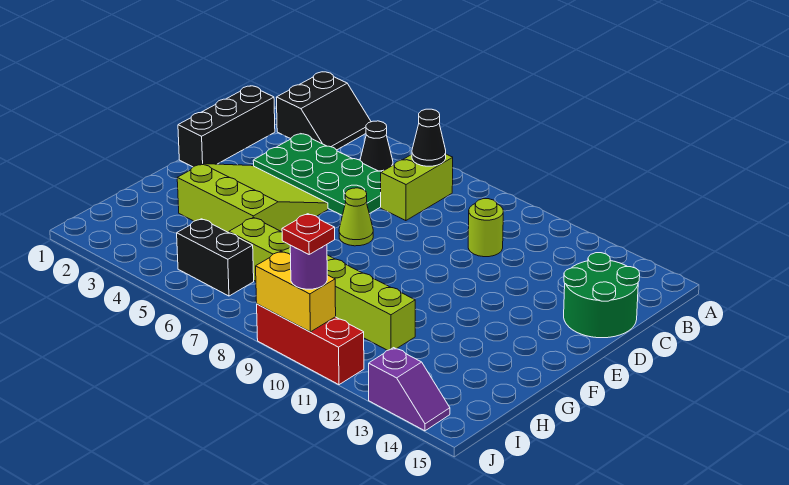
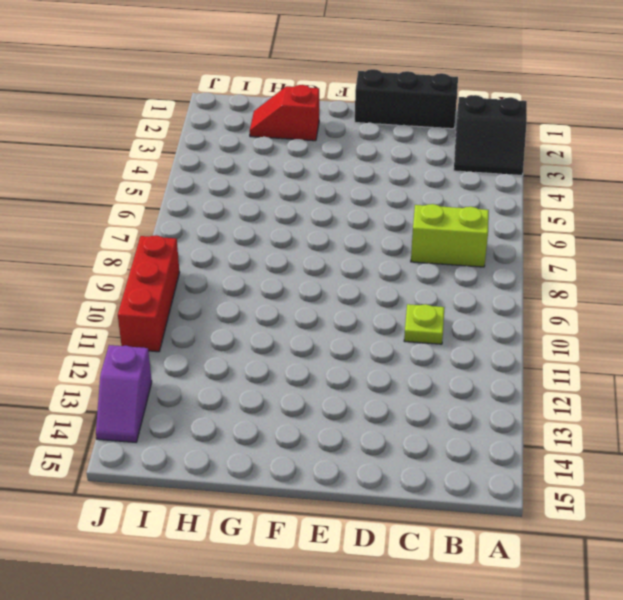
lime plate C10 level 1 -> lime round brick C10 level 1
red slope G2:H2 level 1 top G -> none
none -> black cone B5 level 1
none -> green plate C3:D6 level 1
none -> green round brick C14:D15 level 1

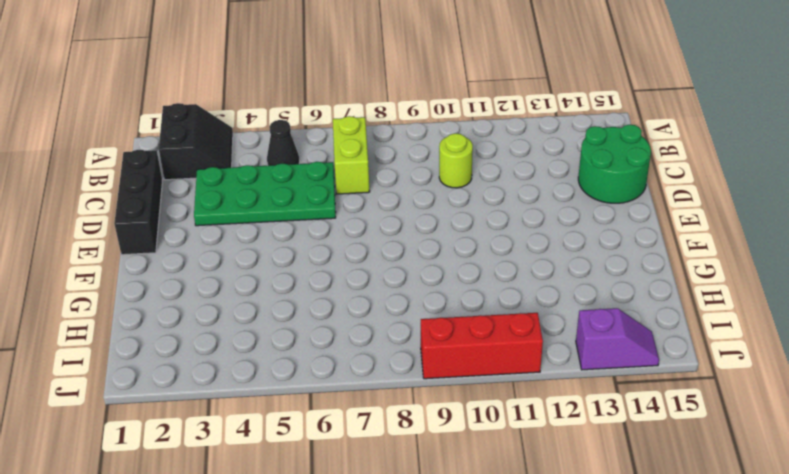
none -> lime slope E3:G5 level 1 top G
none -> lime cone E7 level 1
none -> lime brick H6:H11 level 1

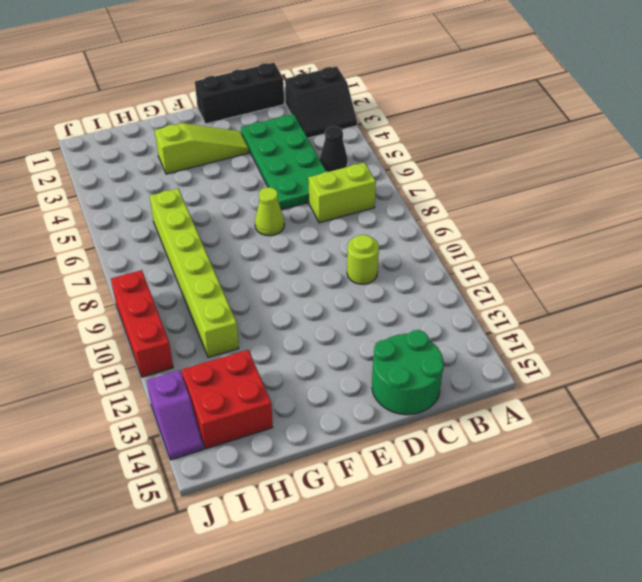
lime slope E3:G3 level 1 top G -> lime slope E3:G5 level 1 top G
red brick H13:I14 level 1 -> none
none -> black brick I5:I6 level 1
none -> black cone B7 level 2
none -> yellow brick J9:J10 level 2

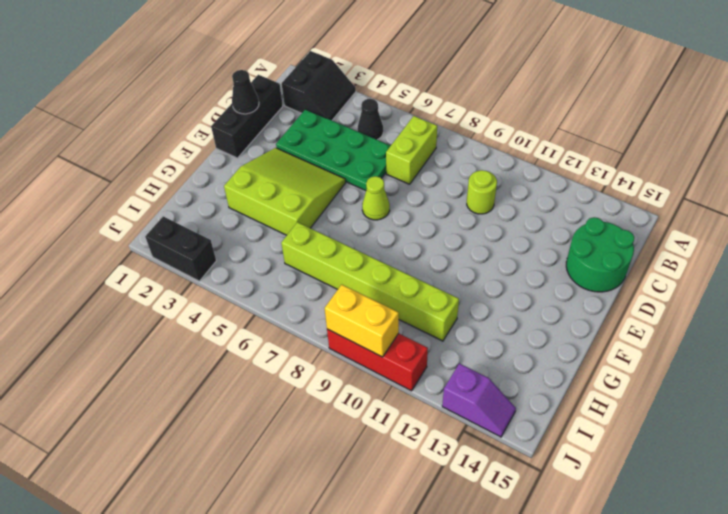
black cone D1 level 2 -> black cone B7 level 2
black brick J2:J3 level 1 -> black brick I5:I6 level 1
none -> purple round brick J10 level 3
none -> red plate J10 level 4

